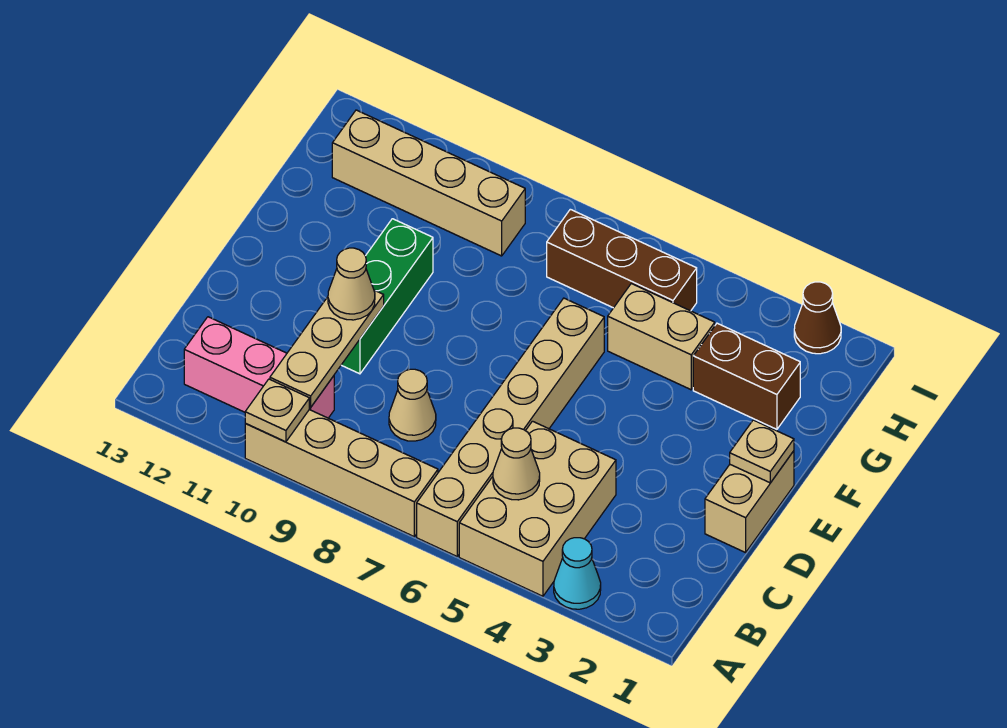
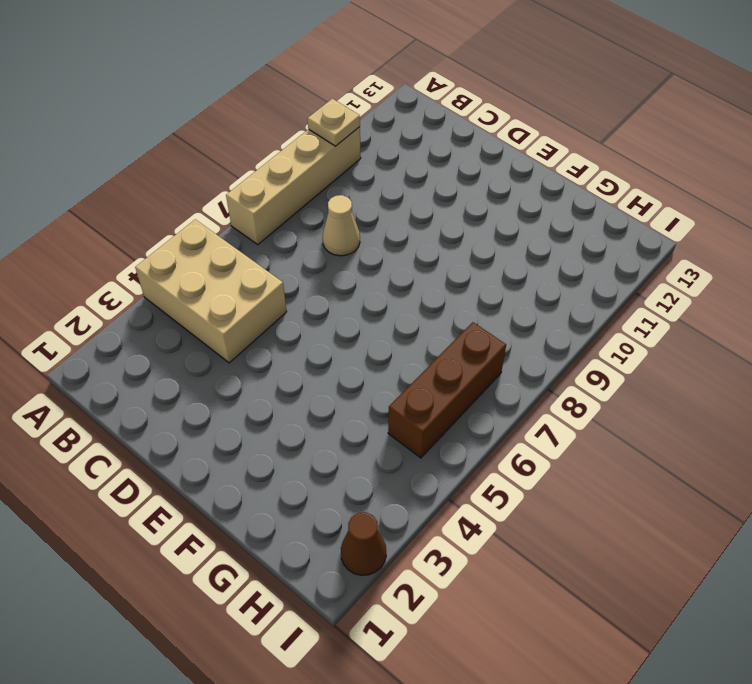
none -> cyan cone A3 level 1
none -> tan brick A6:F6 level 1
none -> pink brick B10:B12 level 1

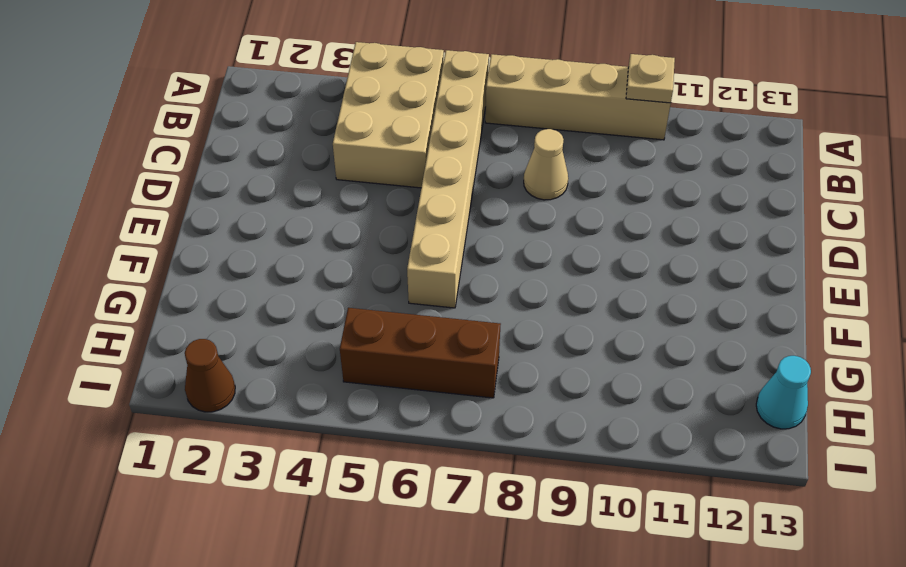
cyan cone H13 level 1 -> cyan cone A3 level 1
none -> pink brick B10:B12 level 1
none -> tan brick D1:E1 level 1
none -> green brick D10:F10 level 1

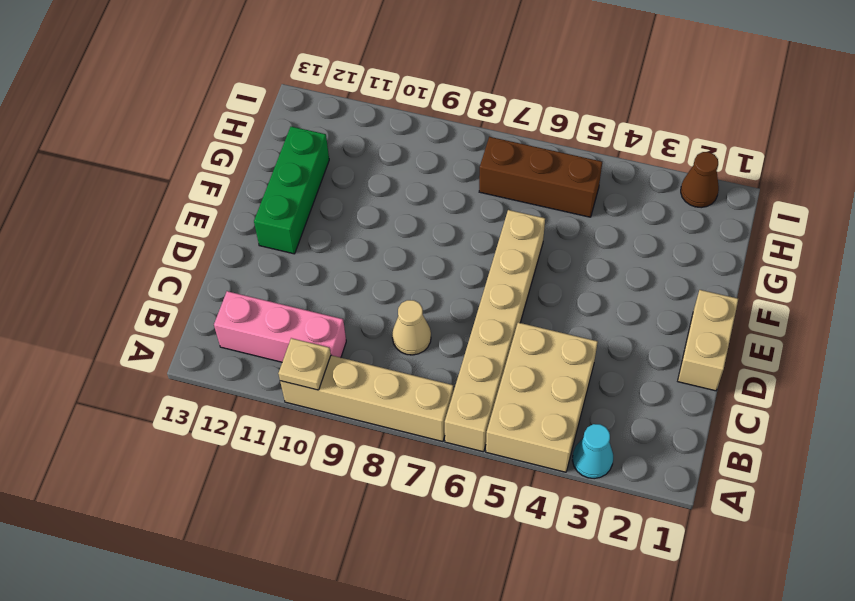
green brick E12:G12 level 1 -> green brick D10:F10 level 1
none -> brown brick G2:G3 level 1
none -> tan brick G4:G5 level 1
none -> tan brick H9:H12 level 1

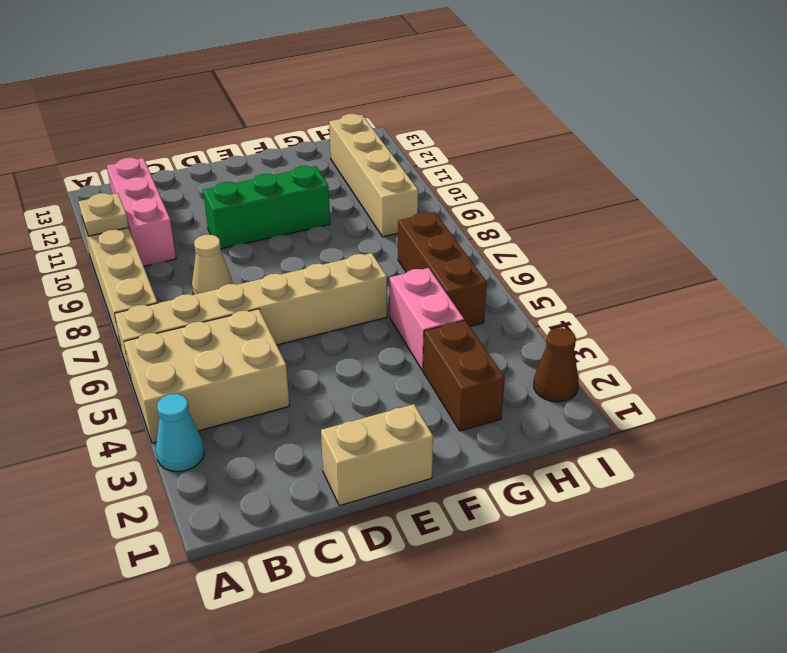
pink brick G4:G5 level 1 -> tan brick G4:G5 level 1
none -> tan cone B5 level 2
none -> tan plate B10:D10 level 2
none -> tan plate E1 level 2

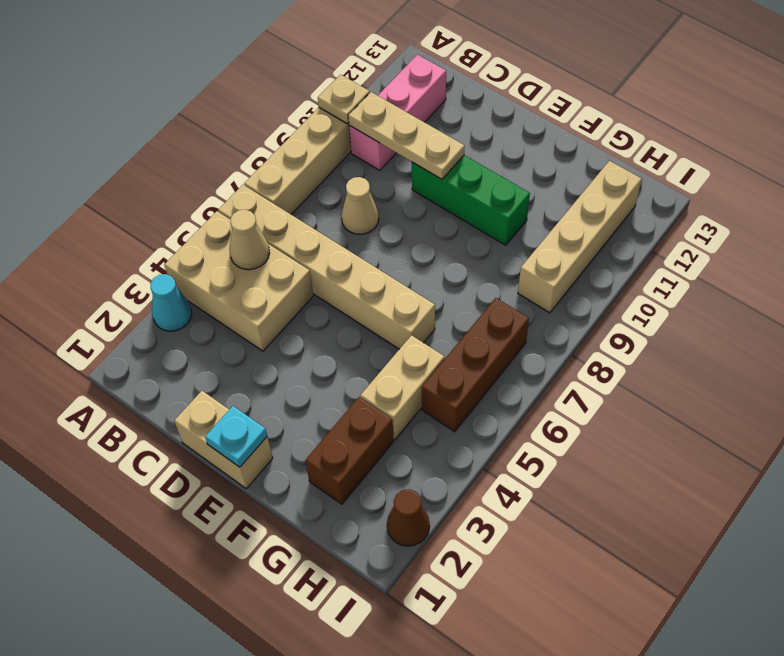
cyan plate E1 level 2 -> tan plate E1 level 2
none -> tan cone D10 level 3

